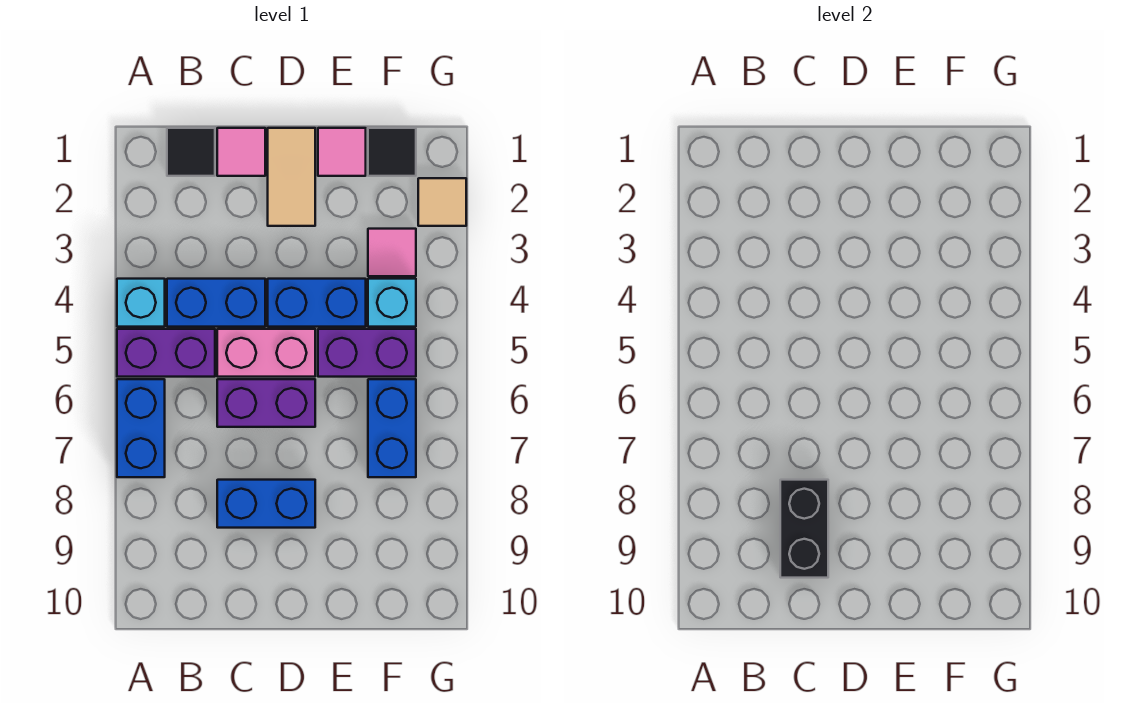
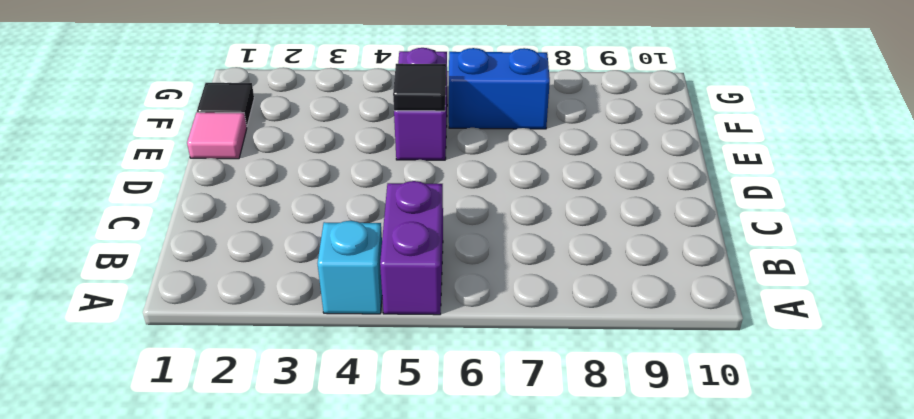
black tile E5 level 2 -> black tile B1 level 1
none -> blue brick A6:A7 level 1
none -> blue brick B4:C4 level 1
none -> pink tile C1 level 1

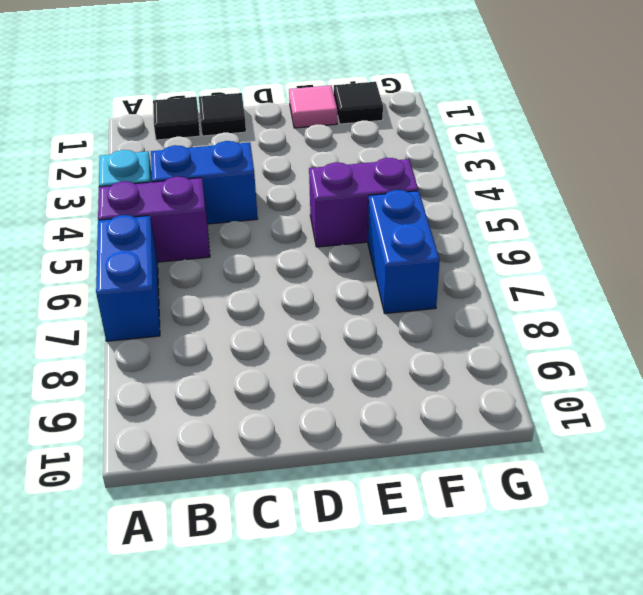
black tile C1 level 1 -> pink tile C1 level 1
none -> pink brick C5:D5 level 1
none -> purple brick C6:D6 level 1
none -> blue brick C8:D8 level 1

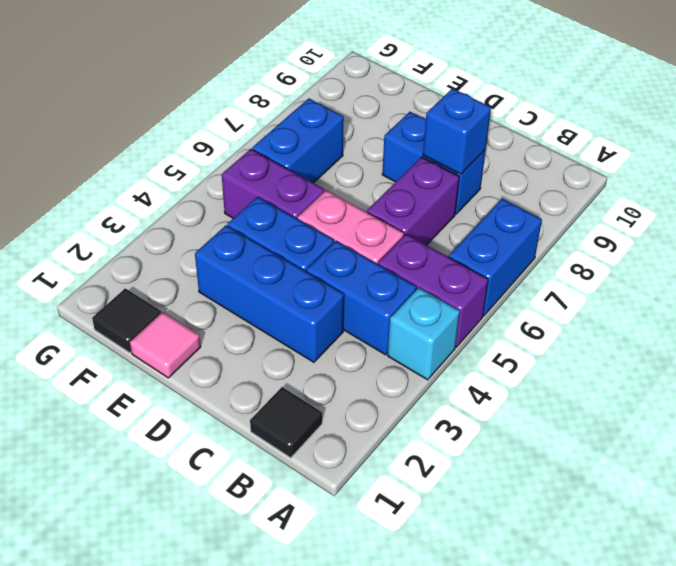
blue brick C3:E3 level 1 -> none
purple brick C6:C7 level 1 -> purple brick C6:D6 level 1
blue brick C8 level 2 -> black brick C8:C9 level 2
none -> pink tile C1 level 1
none -> tan tile D1:D2 level 1
none -> pink tile F3 level 1

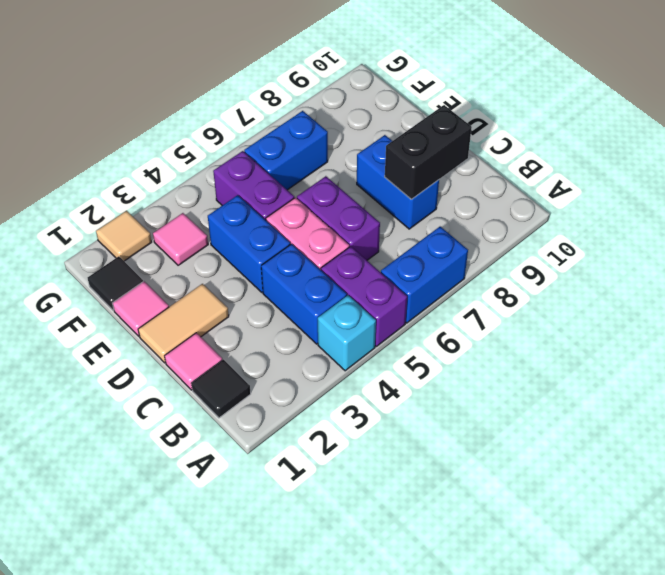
none -> cyan brick F4 level 1

